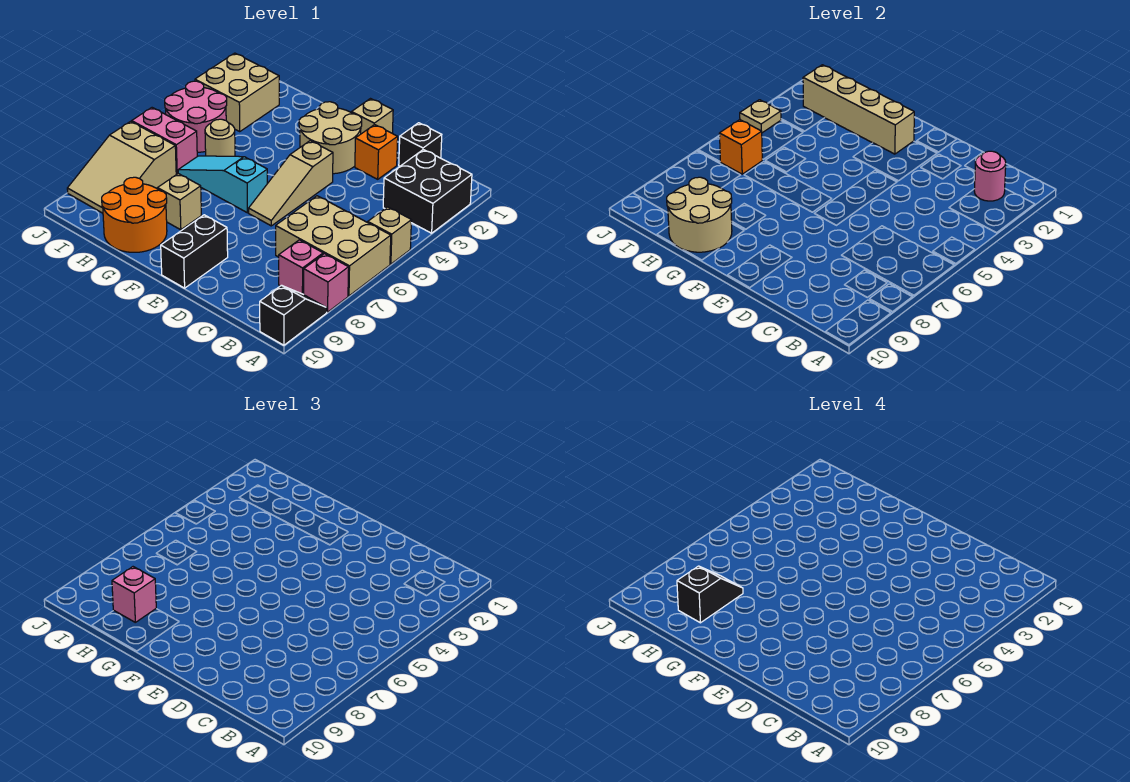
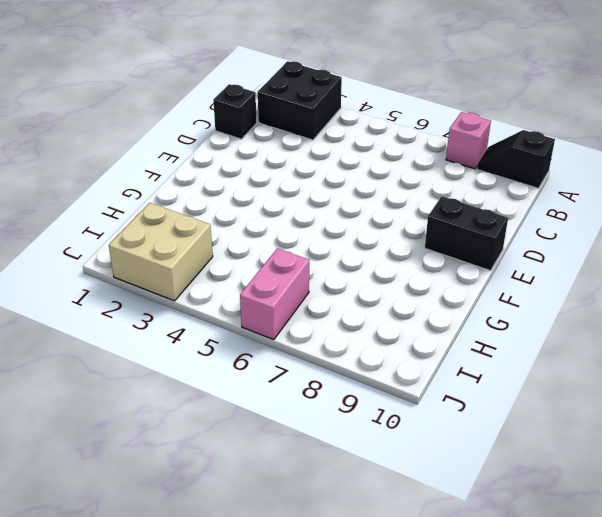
none -> tan brick A5 level 1
none -> tan brick A6:C7 level 1
none -> pink brick B8 level 1

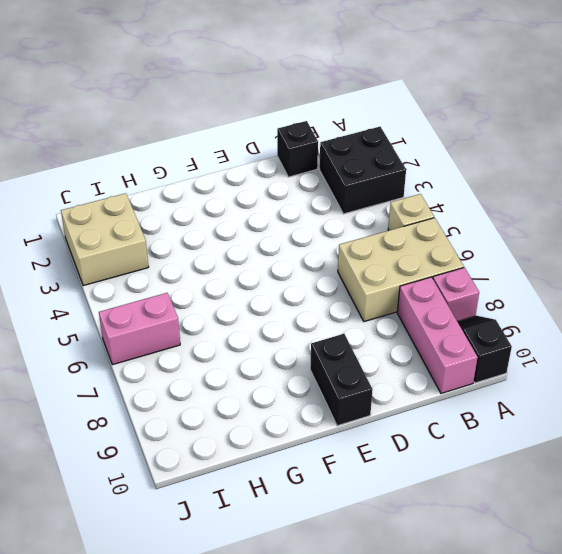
pink brick B8:B10 level 1 -> pink brick B8 level 1
none -> orange brick D2 level 1
none -> tan brick E1 level 1
none -> tan round brick E2:F3 level 1

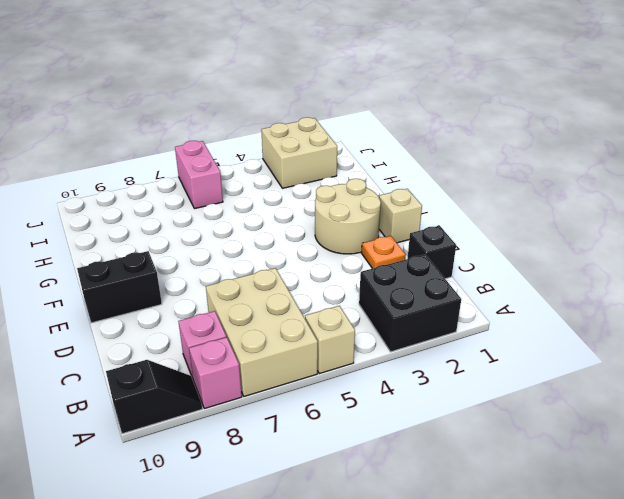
orange plate D2 level 1 -> orange brick D2 level 1
none -> tan slope E4:E6 level 1 top 4
none -> cyan slope F6:H6 level 1 top F
none -> tan brick G8 level 1

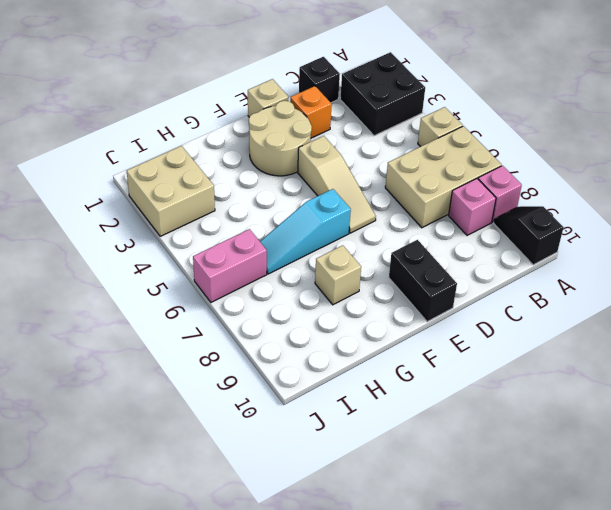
none -> orange round brick G9:H10 level 1
none -> tan round brick H5 level 1
none -> pink round brick I4:J5 level 1

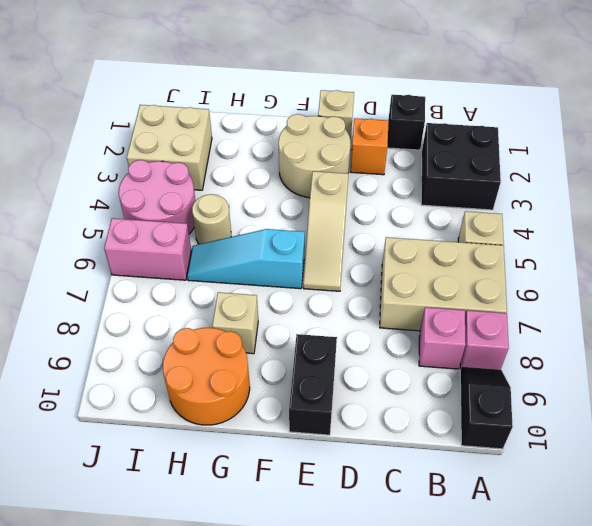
none -> tan slope I7:J9 level 1 top 7
none -> pink round brick B2 level 2
none -> tan brick F2:I2 level 2

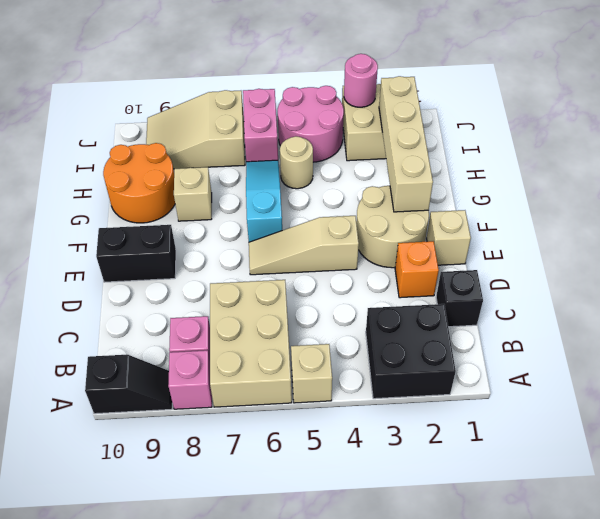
pink round brick J3 level 2 -> pink round brick B2 level 2
none -> tan round brick G9:H10 level 2
none -> orange brick I6 level 2
none -> tan plate J4 level 2

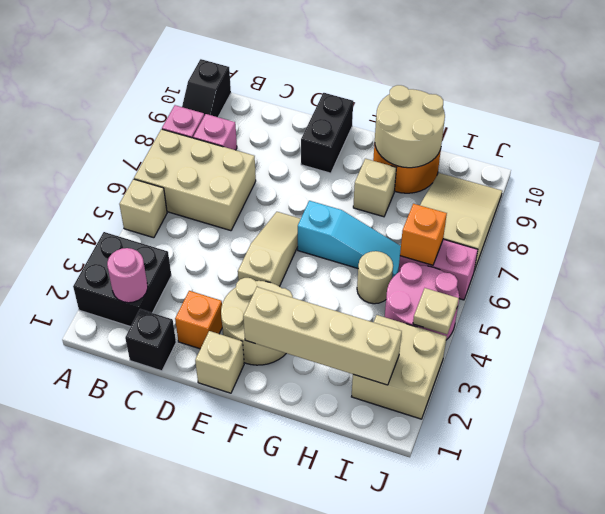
none -> pink brick H9 level 3
none -> black slope H8:H9 level 4 top 9

